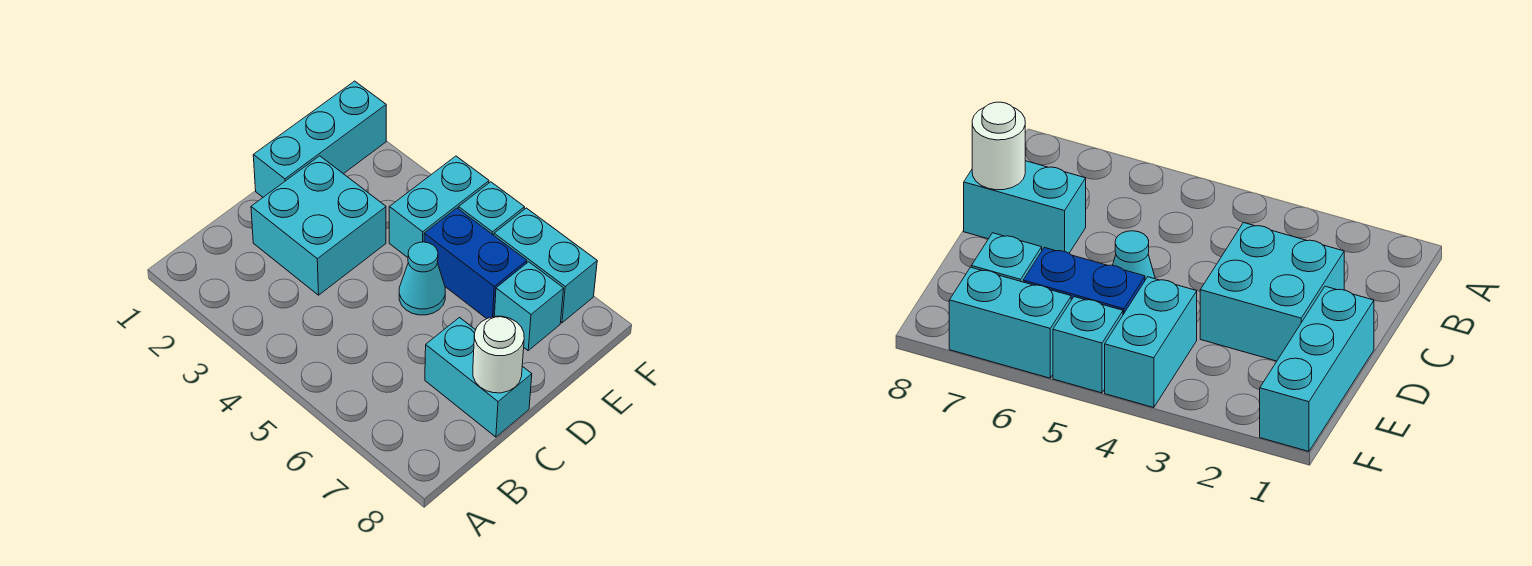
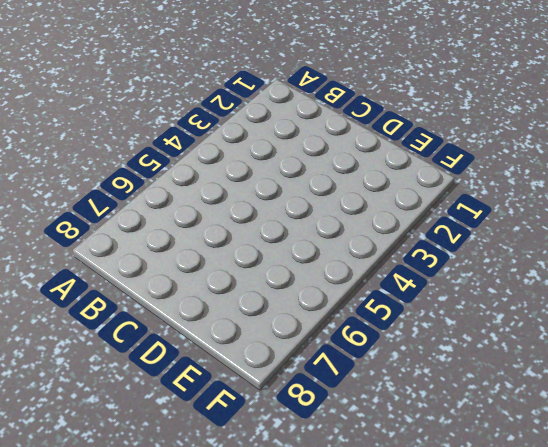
none -> cyan brick C2:D3 level 1
none -> cyan brick C7:C8 level 1

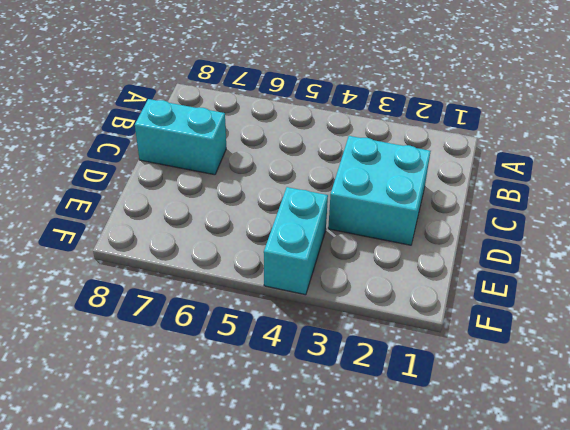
none -> cyan brick D1:F1 level 1
none -> cyan cone D5 level 1

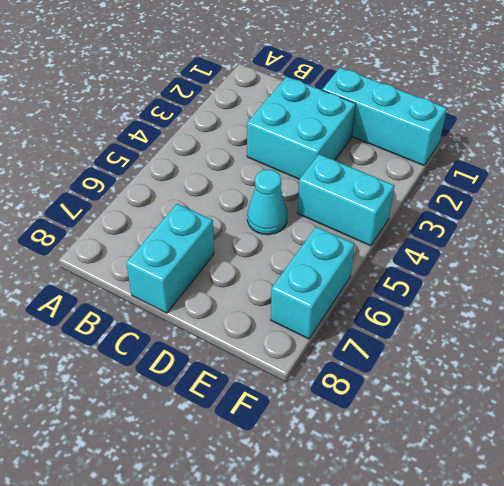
none -> blue brick E5:E6 level 1
none -> cyan brick E7 level 1

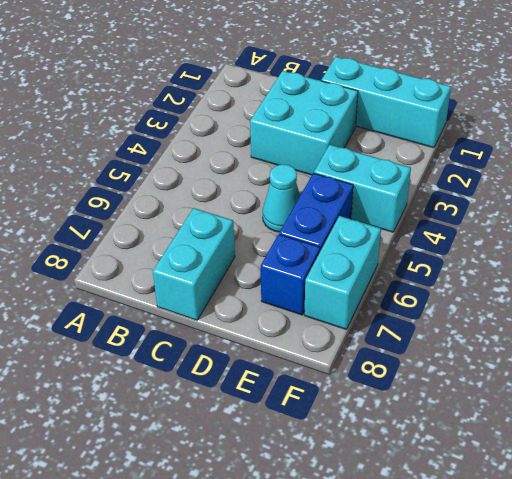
blue brick E7 level 1 -> cyan brick E7 level 1
none -> cyan brick F5 level 1
none -> white round brick C8 level 2

